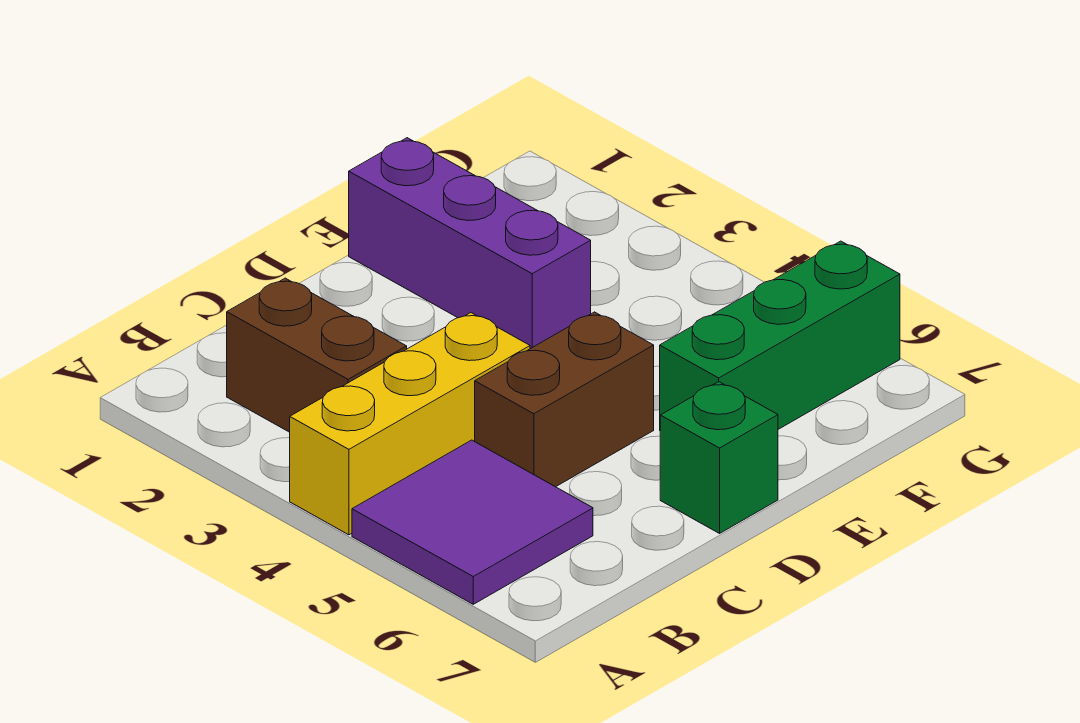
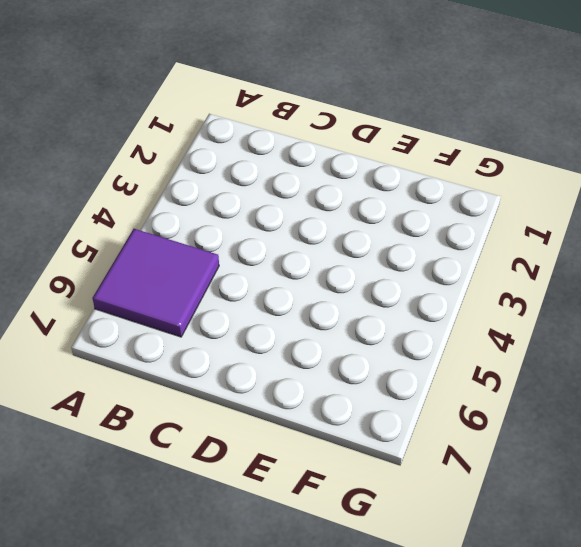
none -> yellow brick A4:C4 level 1
none -> brown brick B2:B3 level 1

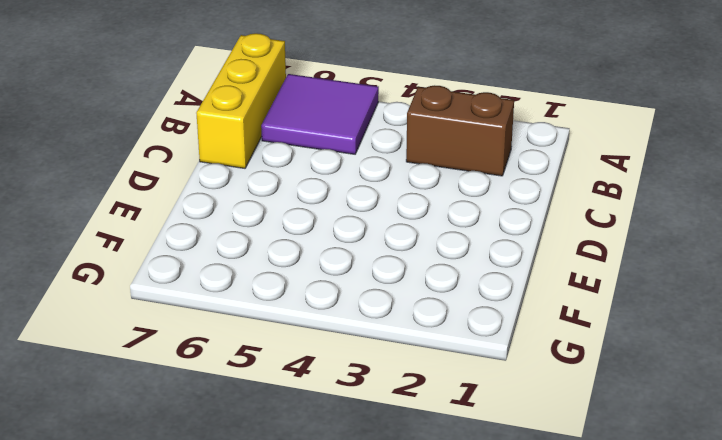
yellow brick A7:C7 level 1 -> yellow brick A4:C4 level 1
none -> brown brick C5:D5 level 1
none -> green brick D7 level 1

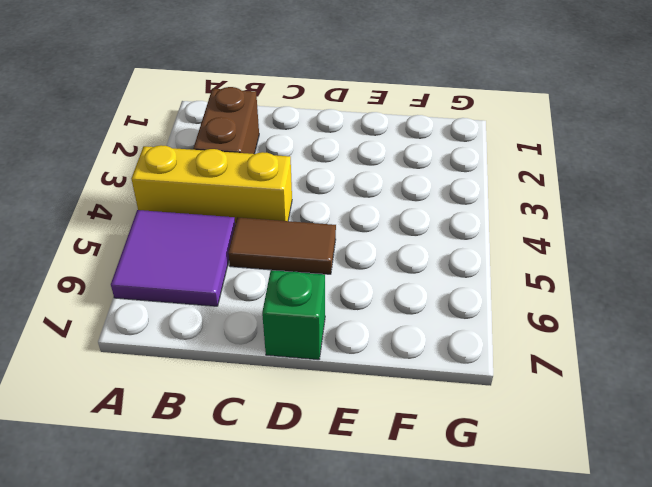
brown tile C5:D5 level 1 -> brown brick C5:D5 level 1
none -> purple brick E1:E3 level 1
none -> green brick E6:G6 level 1

